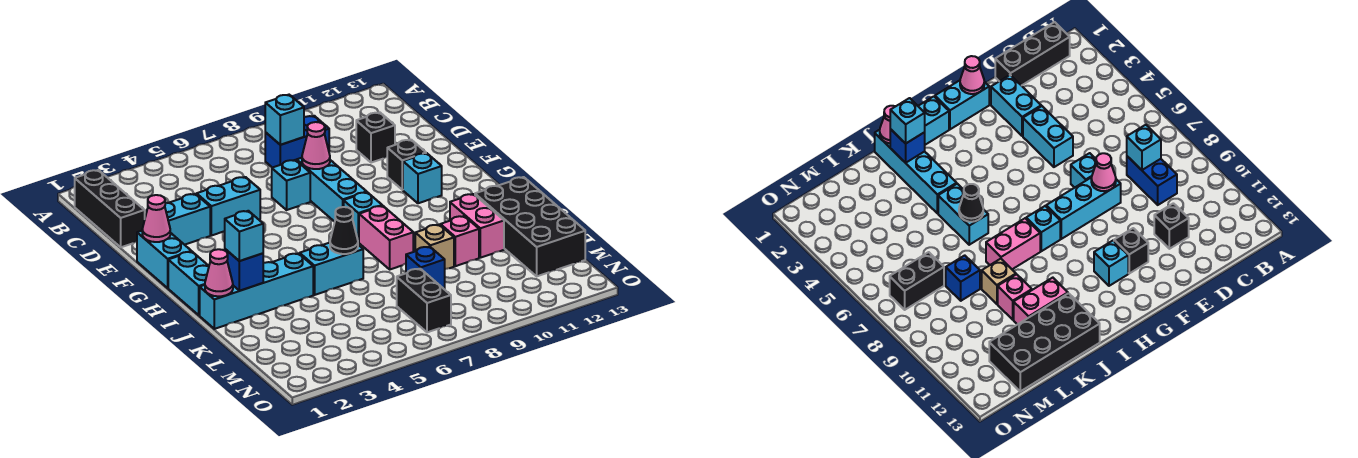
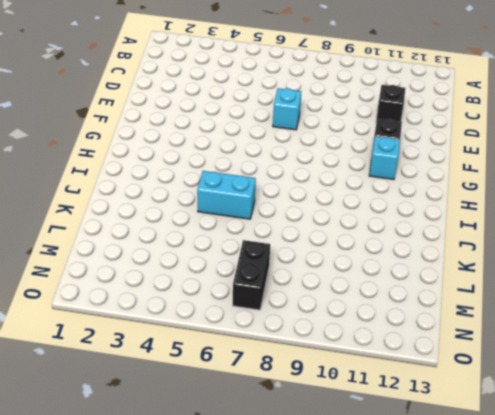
none -> black brick B1:D1 level 1
none -> blue brick C8:C9 level 1
none -> cyan brick E2:E3 level 1

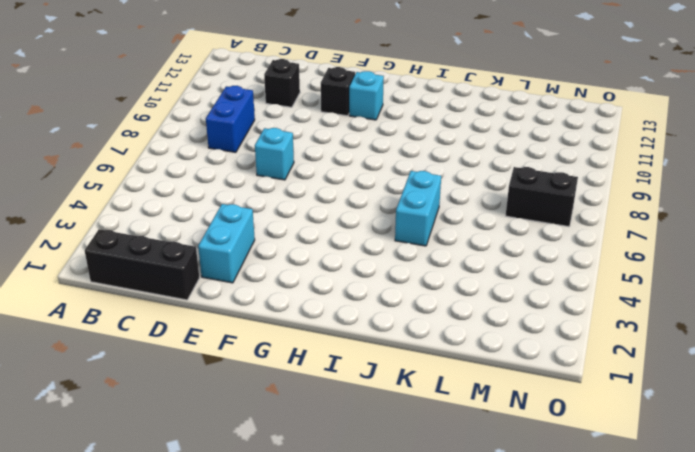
none -> cyan brick E4:E5 level 1
none -> cyan brick E8:G8 level 1
none -> cyan brick F1:G1 level 1

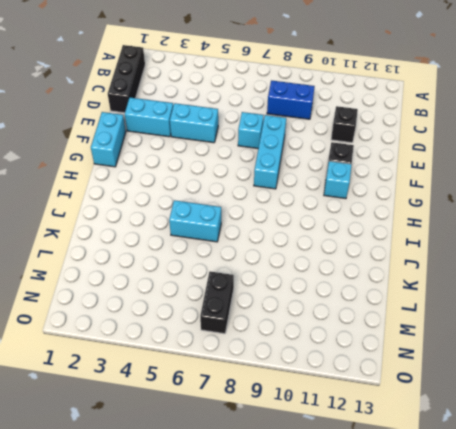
none -> cyan brick H1:I1 level 1
none -> cyan brick H8 level 1
none -> pink brick I8:J8 level 1

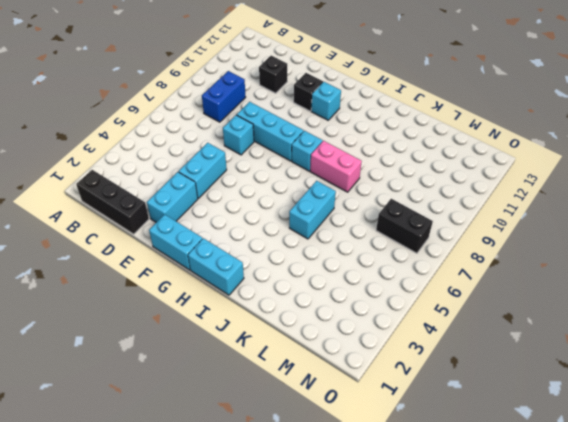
none -> cyan brick J1:J4 level 1
none -> pink brick J11:K11 level 1
none -> black brick J12:M13 level 1

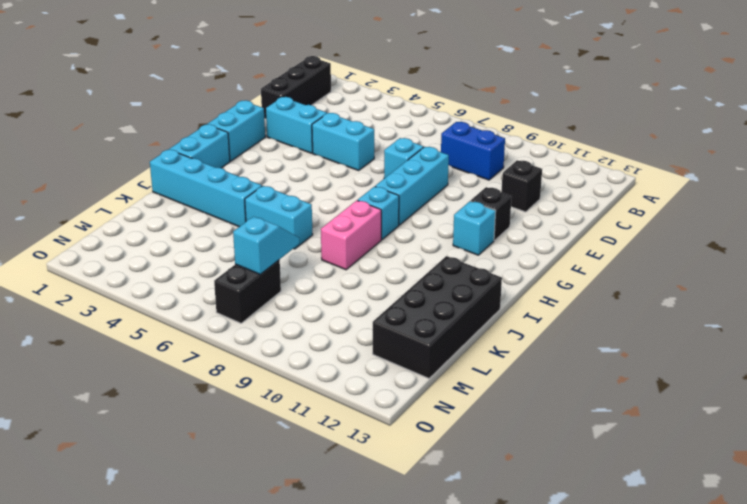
cyan slope L7:M7 level 2 top M -> none
none -> pink brick J11:K11 level 1
none -> tan brick K9 level 1
none -> pink brick K10 level 1

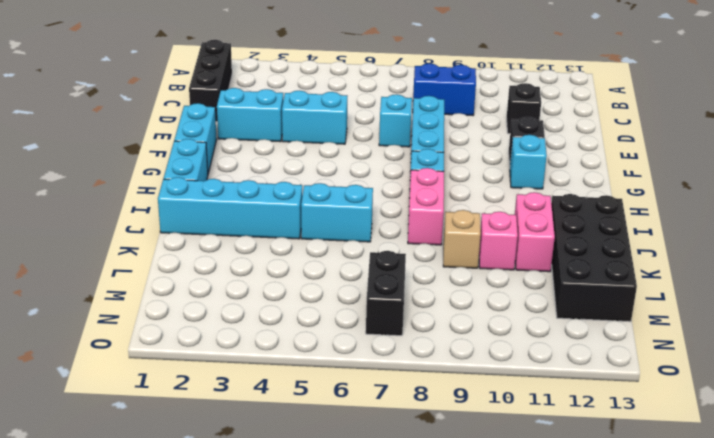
none -> blue brick L8 level 1
none -> cyan brick C8 level 2
none -> pink cone E8 level 2

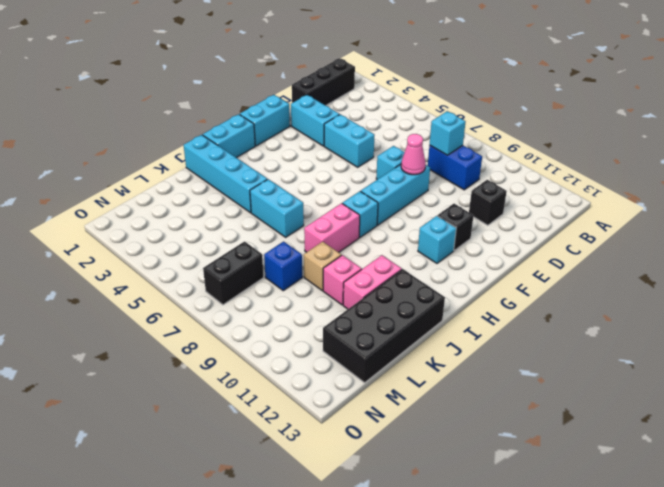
none -> pink cone F1 level 2
none -> pink cone J1 level 2
none -> blue brick J2 level 2

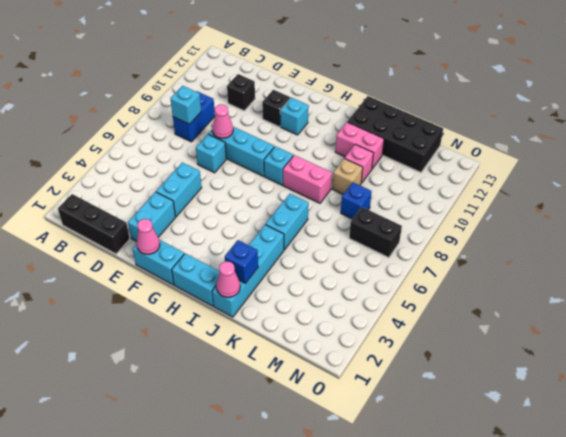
none -> black cone J6 level 2
none -> cyan brick J2 level 3

